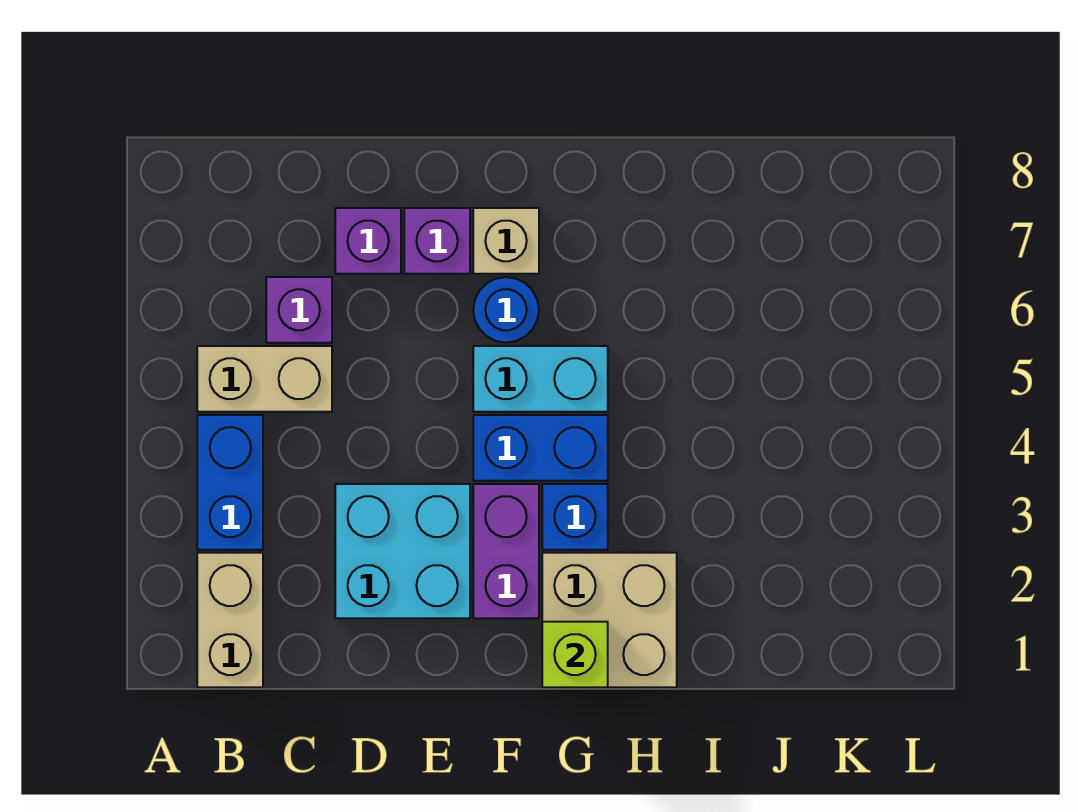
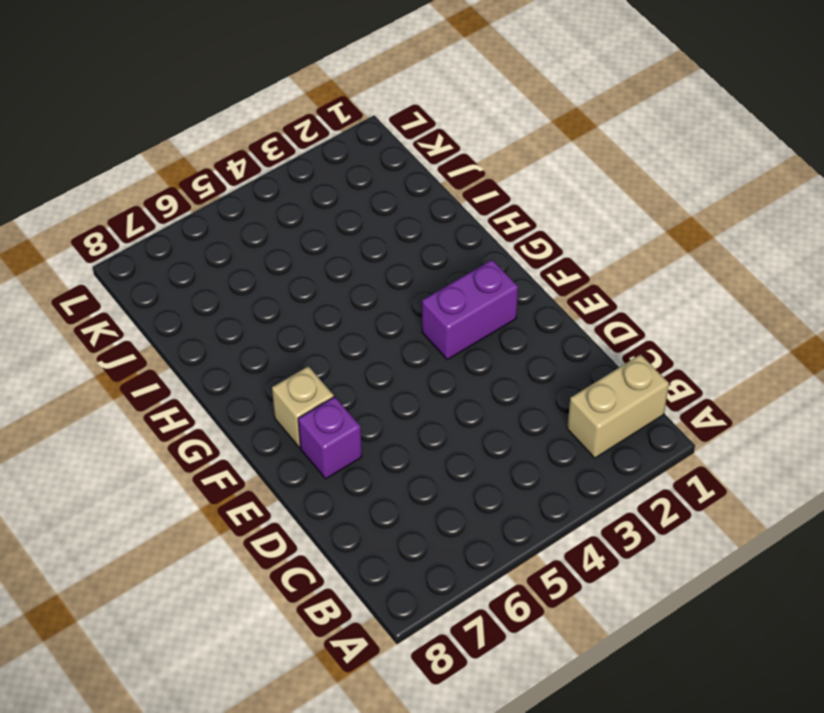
none -> blue brick B3:B4 level 1
none -> tan brick B5:C5 level 1
none -> purple brick C6 level 1

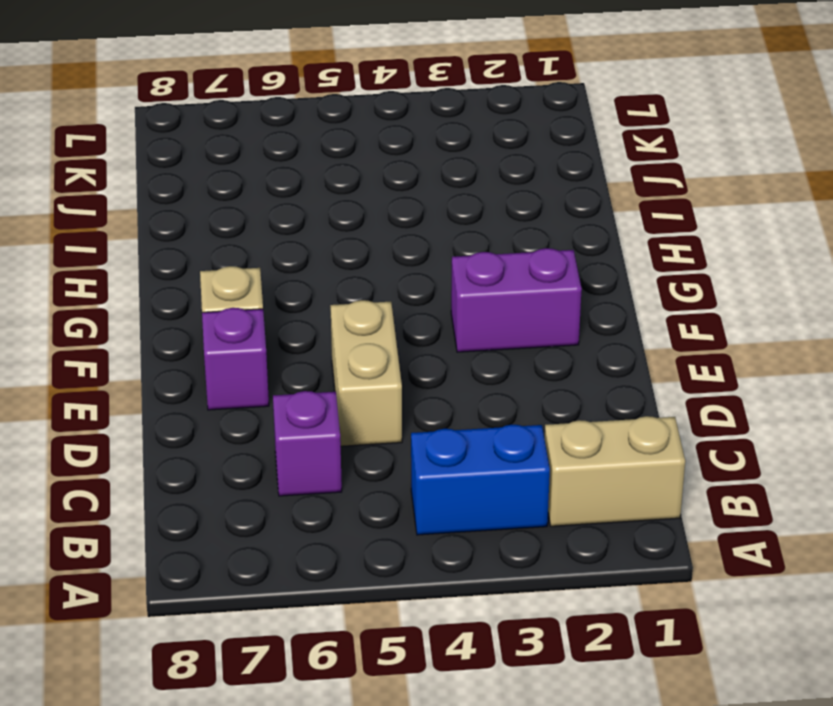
tan brick D5:E5 level 1 -> tan brick B5:C5 level 1
none -> cyan brick D2:E3 level 1
none -> purple brick D7 level 1
none -> blue brick F4:G4 level 1

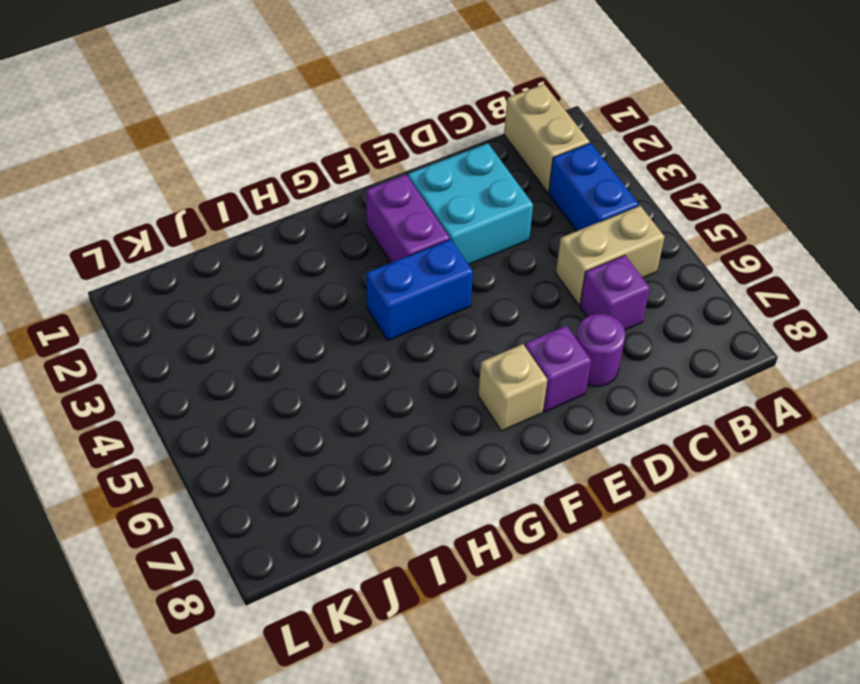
purple round brick D7 level 1 -> purple brick D7 level 1
none -> cyan brick F5:G5 level 1
none -> blue round brick F6 level 1
none -> tan brick G1:H2 level 1

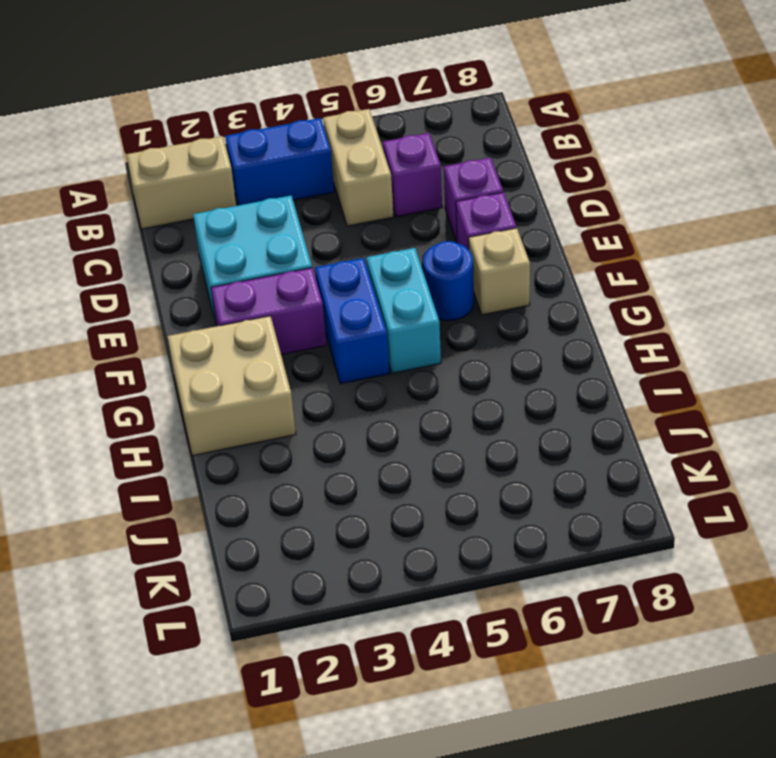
none -> blue brick G3 level 1
none -> lime brick G1 level 2

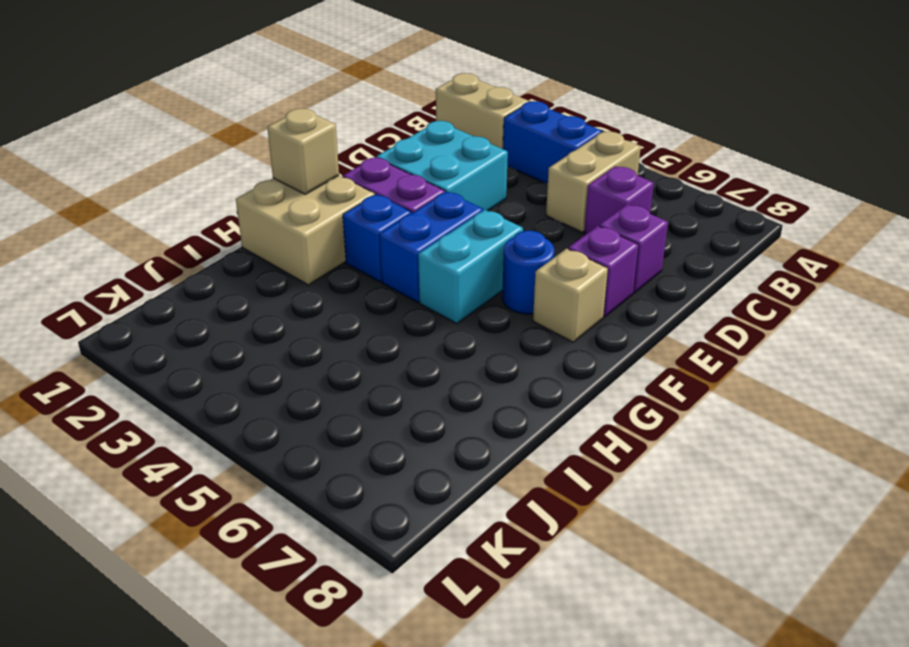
tan brick G1 level 2 -> lime brick G1 level 2

